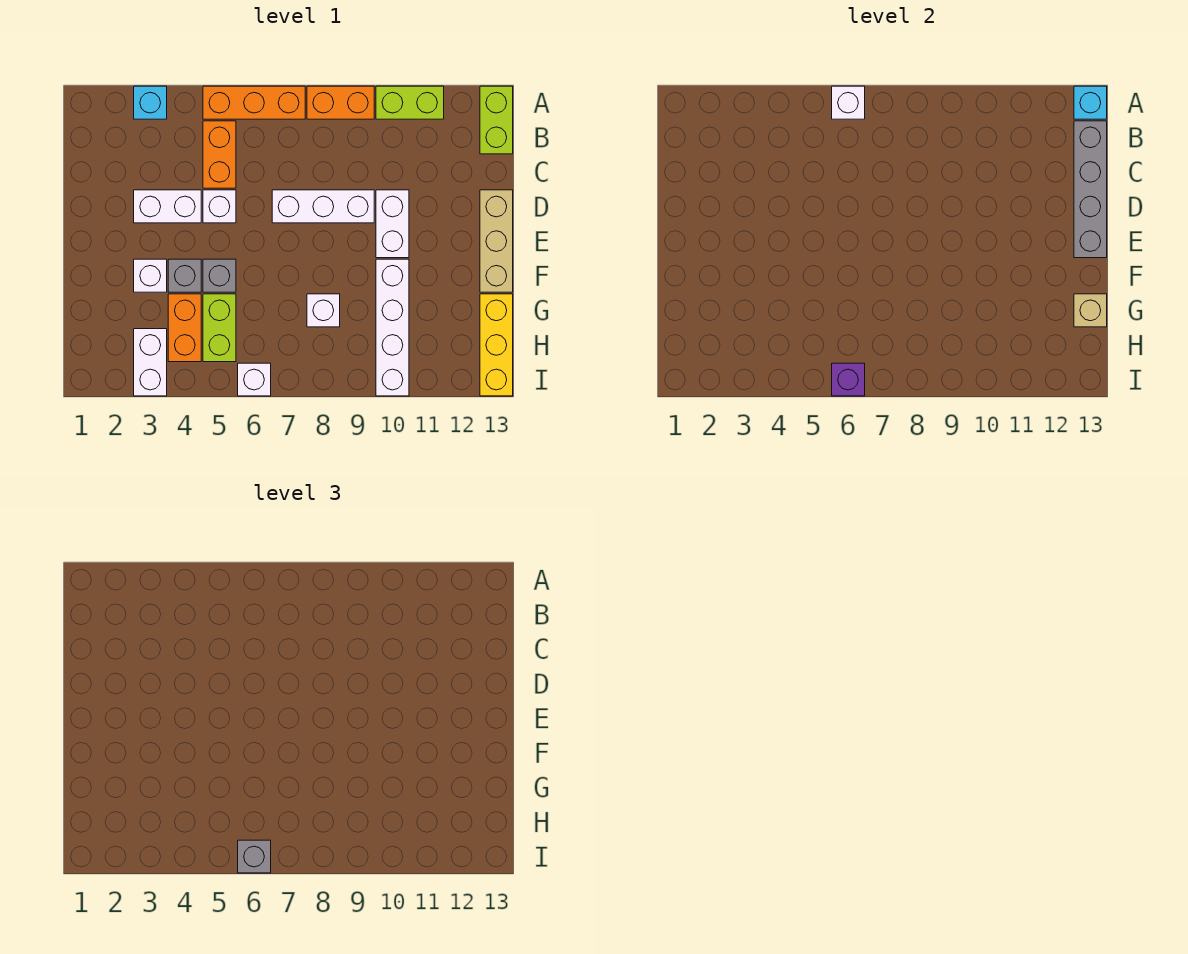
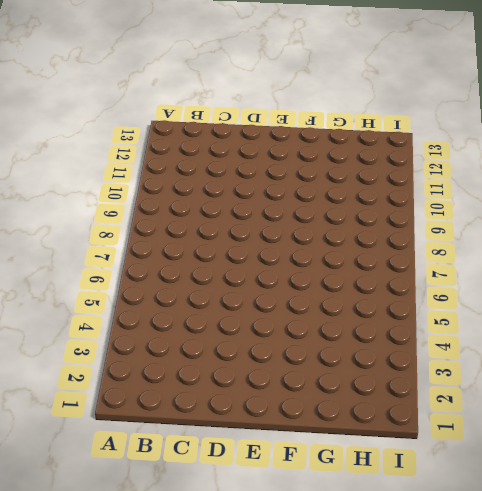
none -> cyan brick A3 level 1
none -> orange brick A5:A7 level 1
none -> orange brick A8:A9 level 1

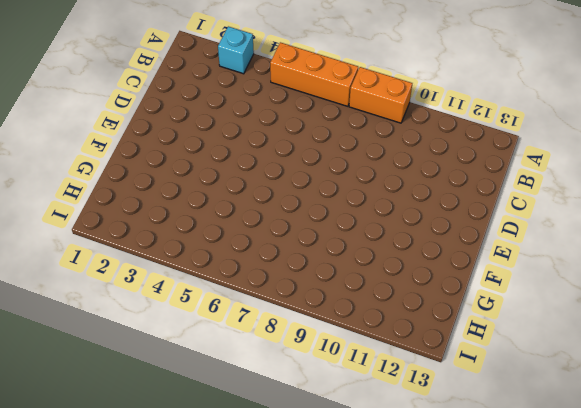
none -> lime brick A10:A11 level 1
none -> lime brick A13:B13 level 1
none -> orange brick B5:C5 level 1

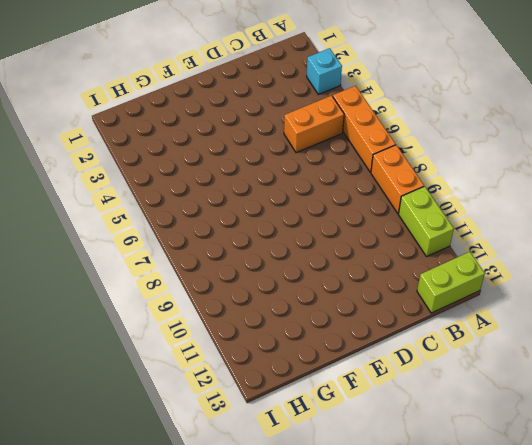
none -> white brick D3:D4 level 1
none -> white brick D5 level 1
none -> white brick D7:D9 level 1

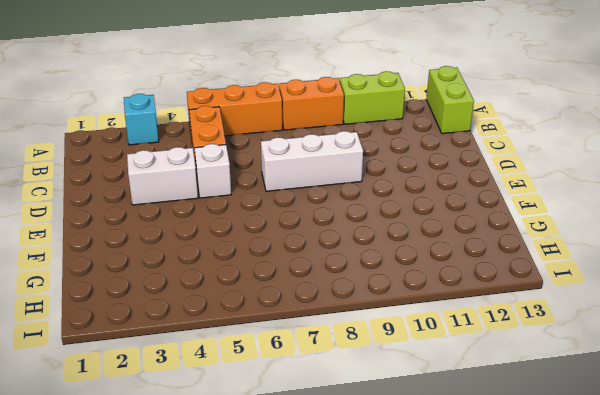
none -> white brick D10:E10 level 1
none -> tan brick D13:F13 level 1
none -> white brick F3 level 1

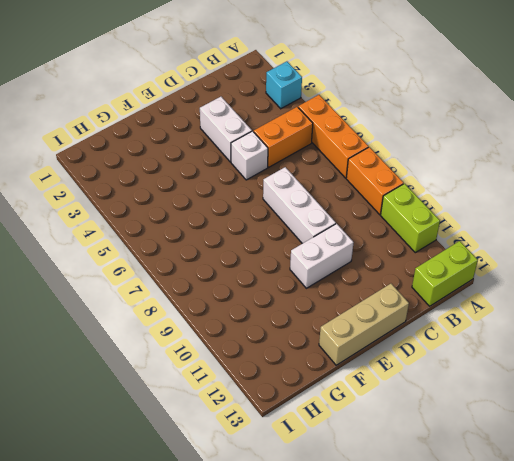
none -> white brick F3 level 1
none -> grey brick F4 level 1
none -> grey brick F5 level 1

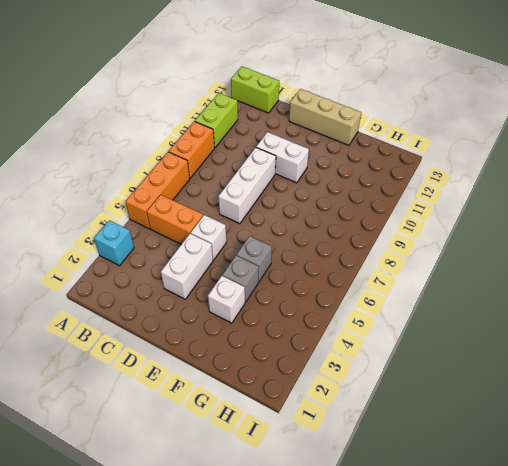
none -> white brick F10:I10 level 1
none -> orange brick G4:H4 level 1
none -> lime brick G5:H5 level 1

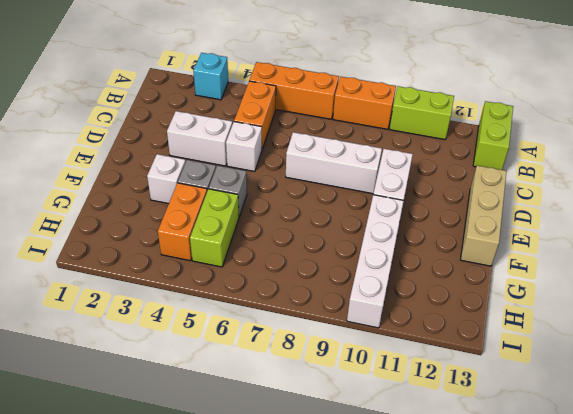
none -> white brick G8 level 1
none -> yellow brick G13:I13 level 1
none -> white brick H3:I3 level 1

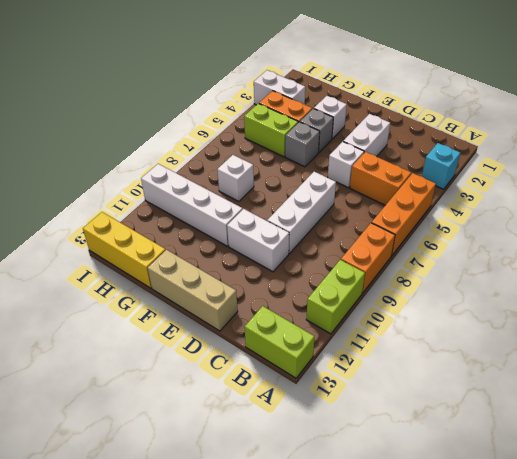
none -> white brick I6 level 1
none -> white brick A6 level 2
none -> cyan brick A13 level 2

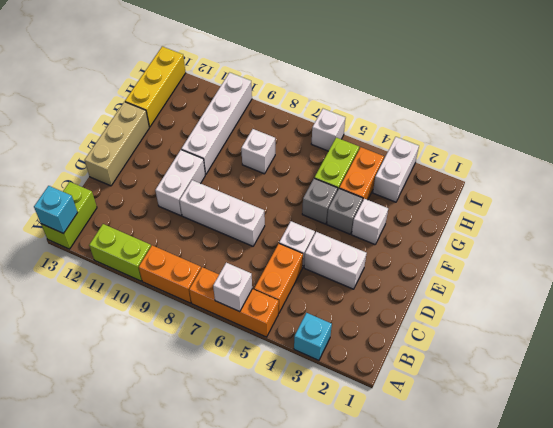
none -> grey brick B13:E13 level 2
none -> tan brick G13 level 2
none -> purple brick I6 level 2

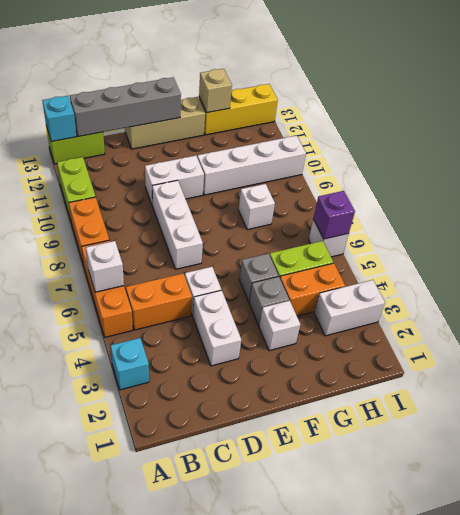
none -> grey brick I6 level 3

